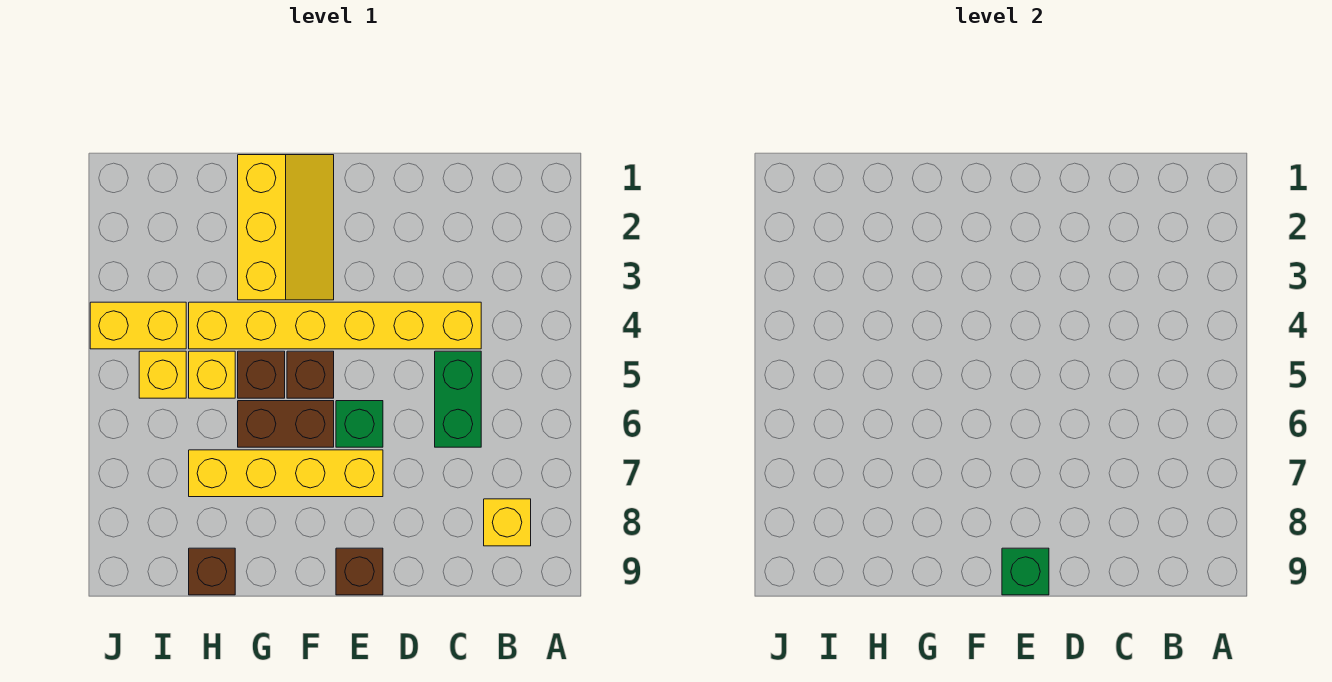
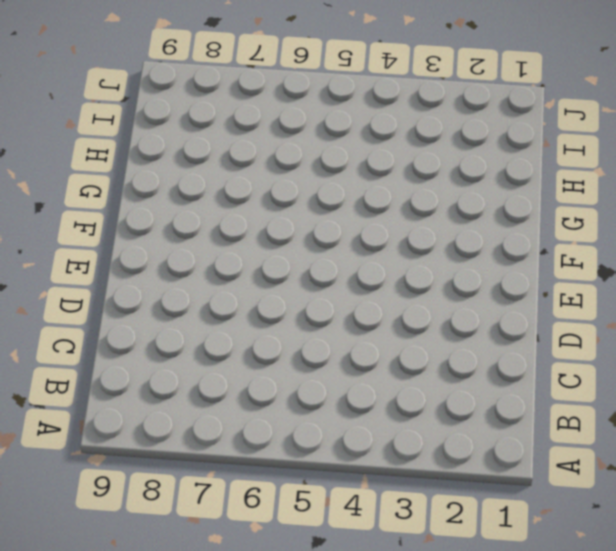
none -> yellow brick B8 level 1
none -> yellow brick C4:H4 level 1
none -> green brick C5:C6 level 1

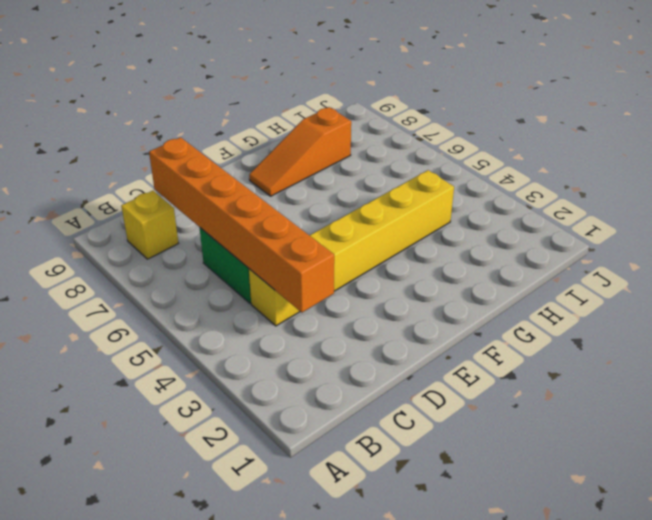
orange brick C3:C8 level 2 -> none
orange slope F8:H8 level 1 top H -> none
none -> green brick E6 level 1
none -> yellow brick E7:H7 level 1
none -> brown brick E9 level 1

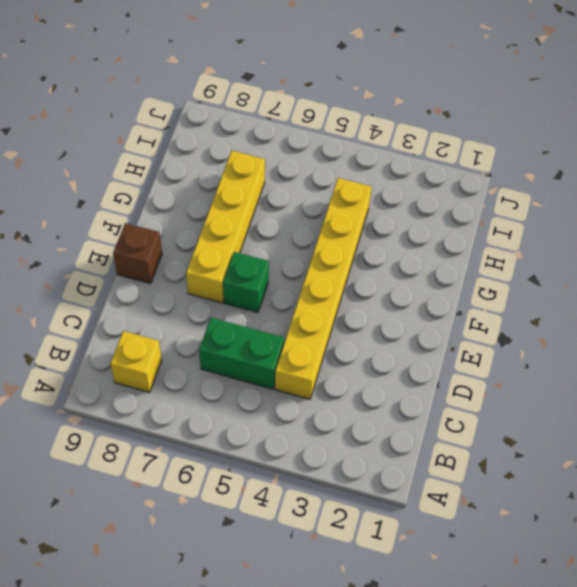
none -> yellow slope F1:G3 level 1 top G
none -> brown brick F5 level 1
none -> brown brick F6:G6 level 1

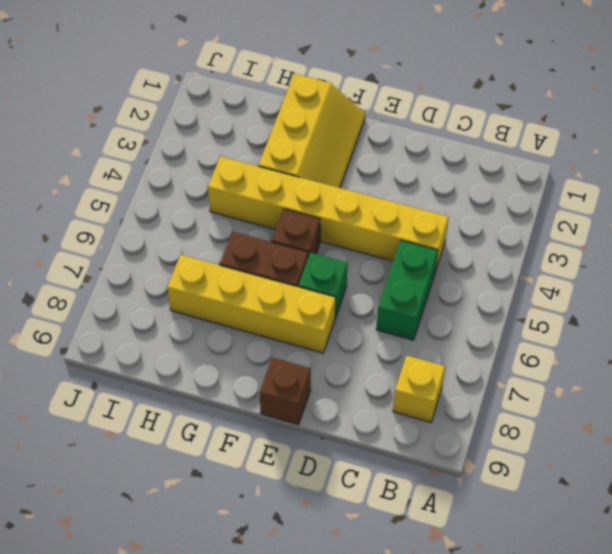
none -> brown brick G5 level 1
none -> yellow brick H5 level 1
none -> brown brick H9 level 1

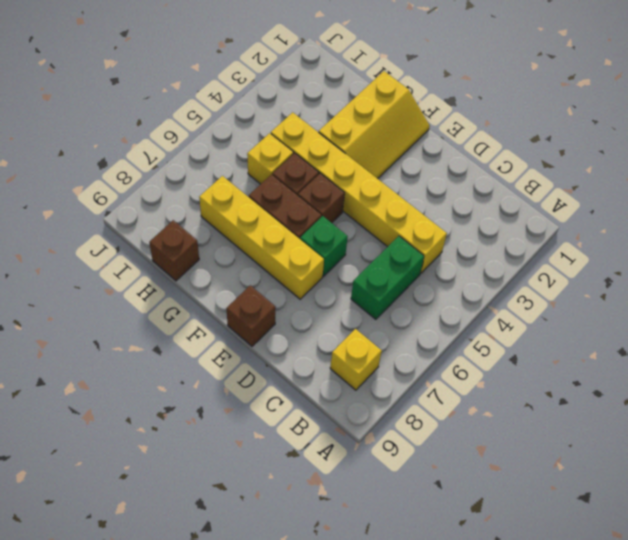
none -> yellow brick I4:J4 level 1
none -> yellow brick I5 level 1
none -> green brick E9 level 2

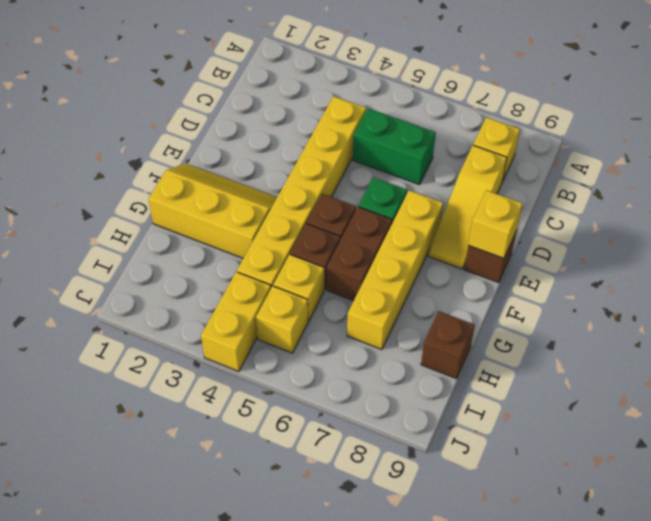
yellow slope C8:E8 level 1 top C -> none
yellow brick E9 level 2 -> green brick E9 level 2

